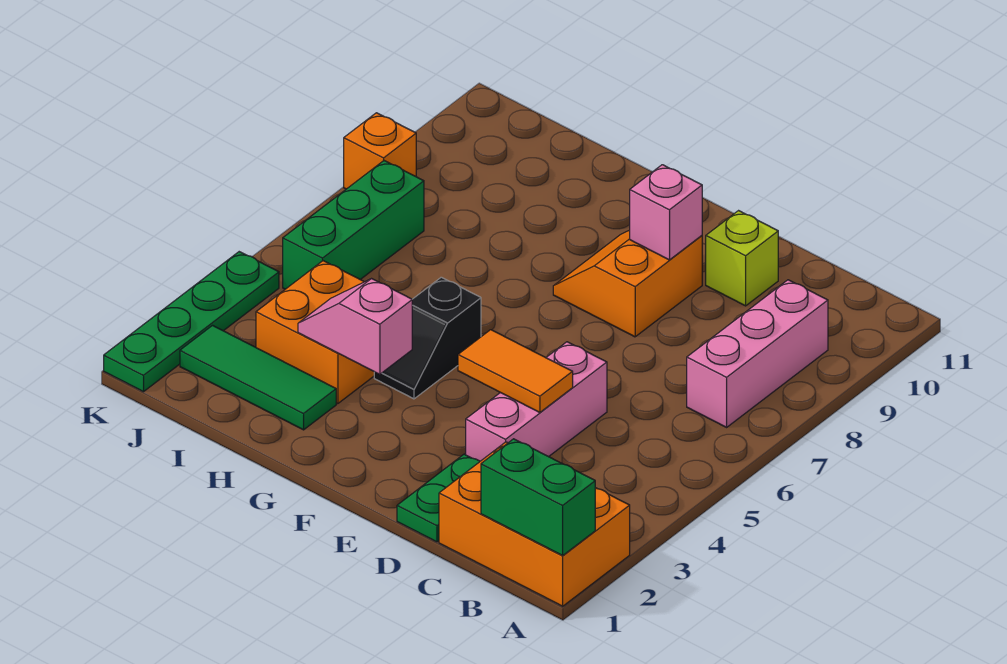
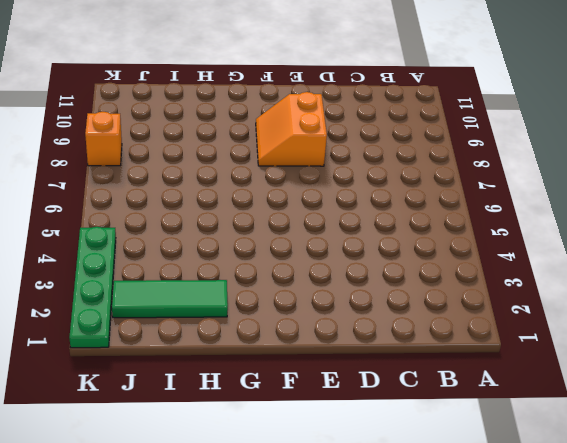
none -> orange brick A1:C2 level 1
none -> pink brick B7:B9 level 1
none -> green plate D1:D2 level 1

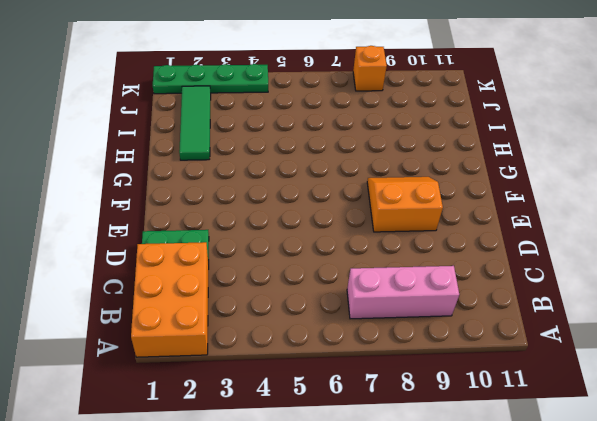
none -> pink brick D3:D5 level 1
none -> lime brick D10 level 1
none -> black slope G4:G5 level 1 top 5

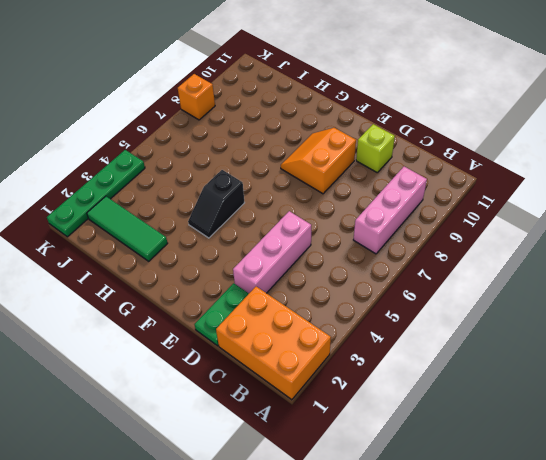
none -> orange brick H3:I4 level 1
none -> green brick J5:J7 level 1
none -> green brick A1:B1 level 2

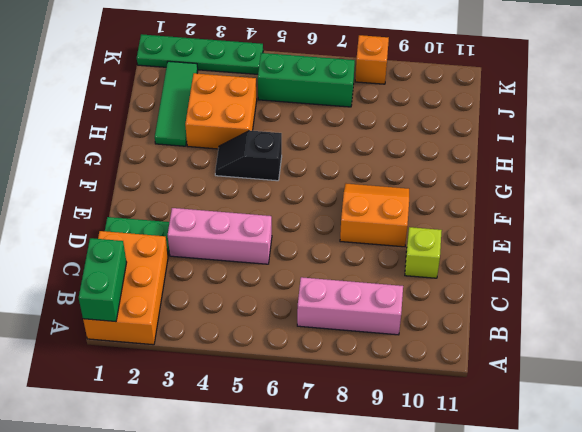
none -> orange tile D4:E4 level 2
none -> pink brick E9 level 2
none -> pink slope G3:H3 level 2 top G

